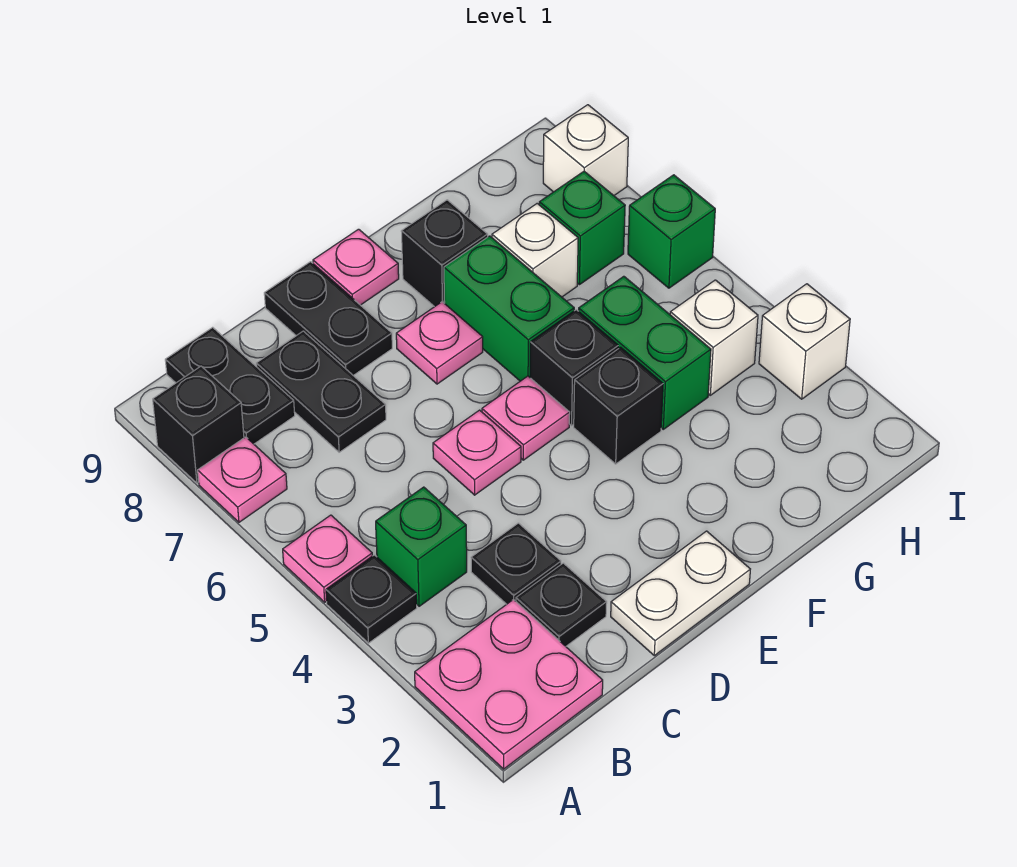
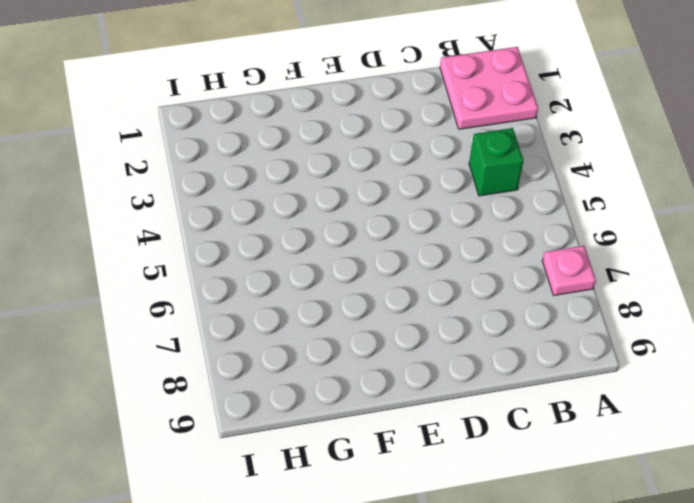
none -> black plate A4 level 1
none -> pink plate A5 level 1
none -> black brick A8 level 1

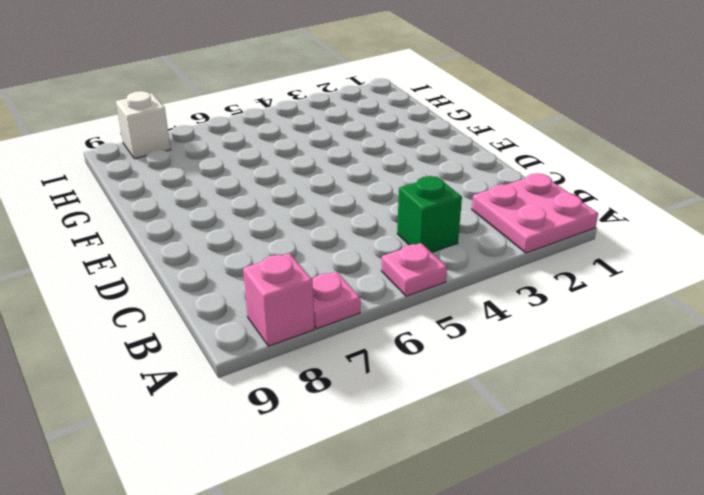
pink brick A8 level 1 -> black brick A8 level 1
none -> black plate A4 level 1
none -> black plate B8:B9 level 1
none -> black plate C2 level 1

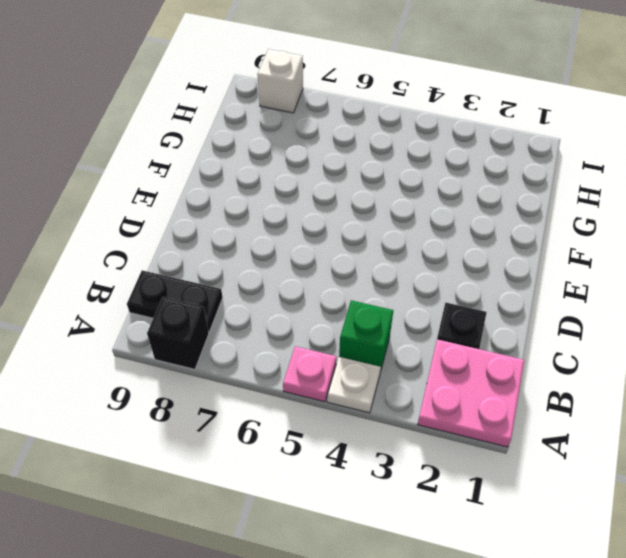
white plate A4 level 1 -> black plate A4 level 1
none -> pink plate A7 level 1
none -> black plate C3 level 1
none -> black plate C7:C8 level 1

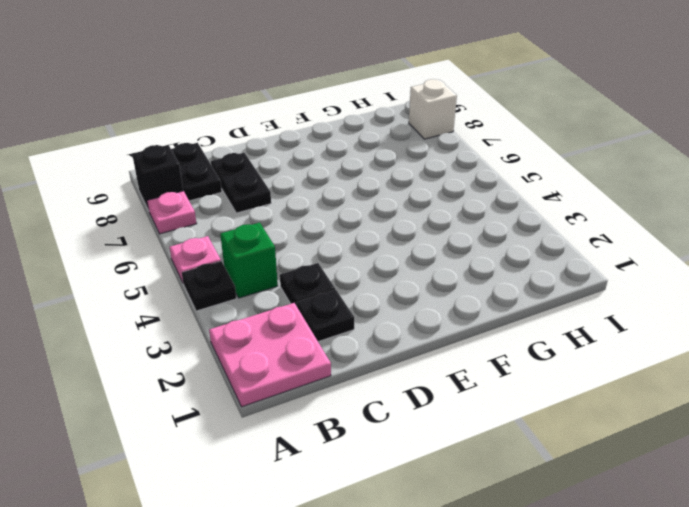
none -> white plate D1:E1 level 1
none -> pink plate D5 level 1
none -> black plate D8:D9 level 1

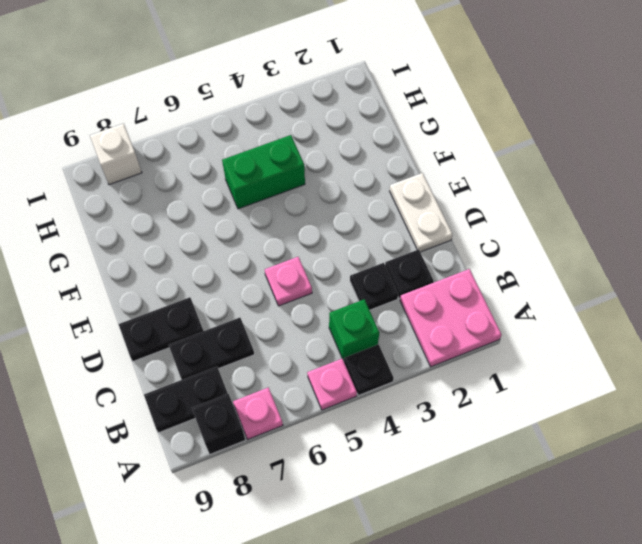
none -> pink plate E5 level 1
none -> pink plate E7 level 1
none -> pink plate E9 level 1

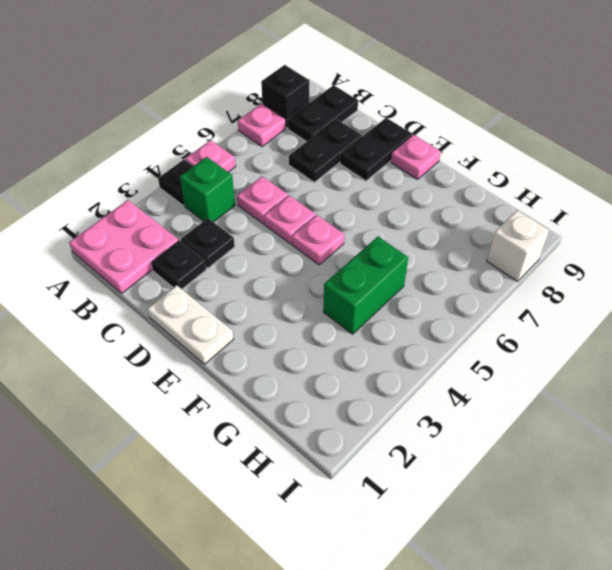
pink plate C5 level 1 -> pink plate E7 level 1
none -> black brick F4 level 1
none -> black brick F5 level 1
none -> green brick F6:F7 level 1

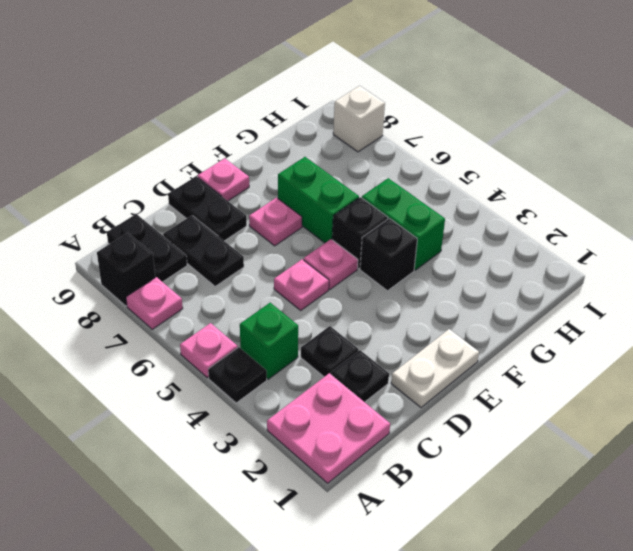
none -> black brick F8 level 1
none -> white brick G7 level 1
none -> white brick H4 level 1

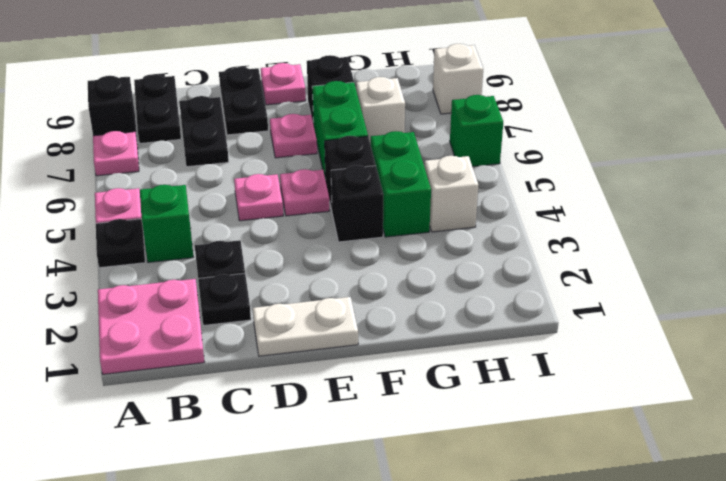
none -> green brick H7 level 1
none -> white brick I3 level 1

